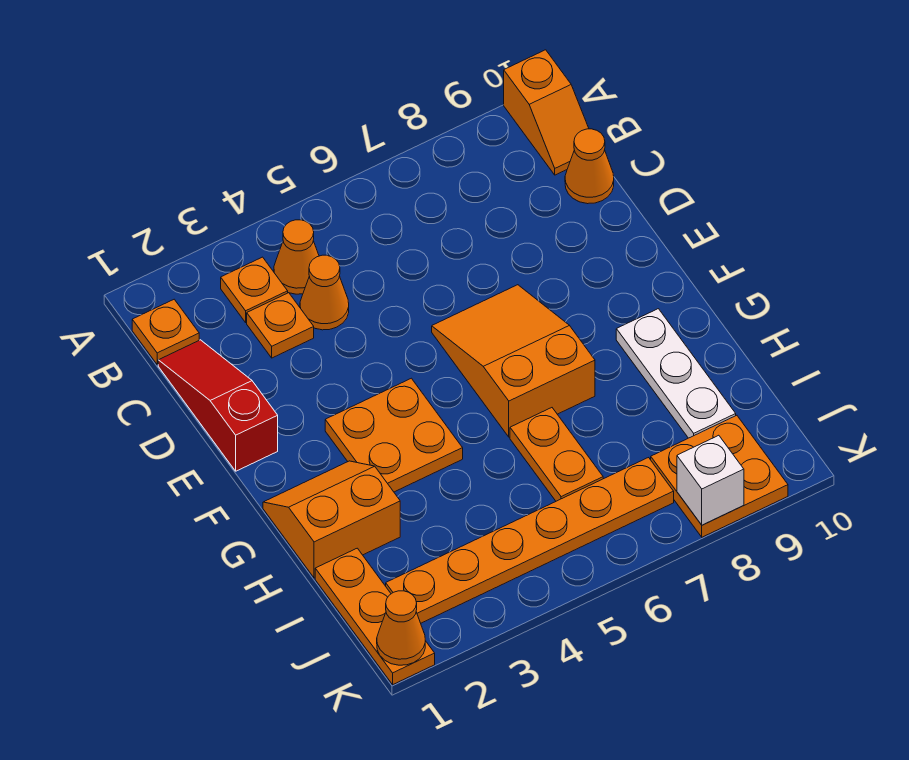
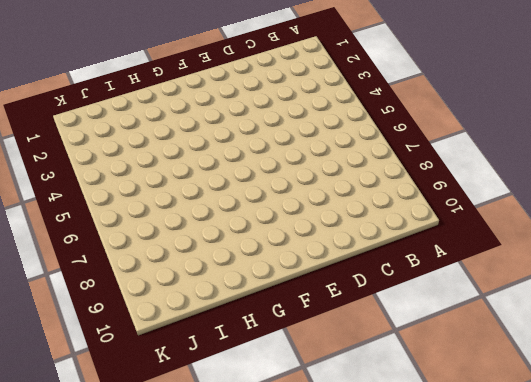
none -> orange slope A10:B10 level 1 top A
none -> orange plate B1 level 1
none -> orange plate B3 level 1

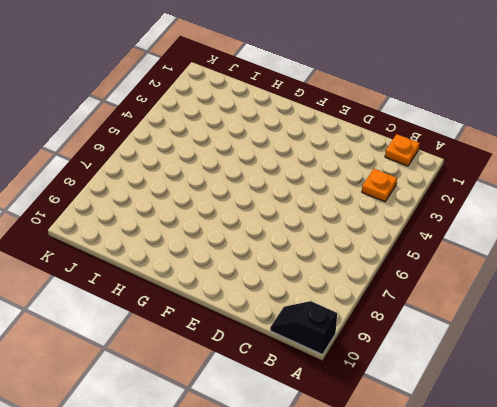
black slope A10:B10 level 1 top A -> orange slope A10:B10 level 1 top A
none -> orange cone B4 level 1
none -> red slope C1:E1 level 1 top E
none -> orange plate C3 level 1

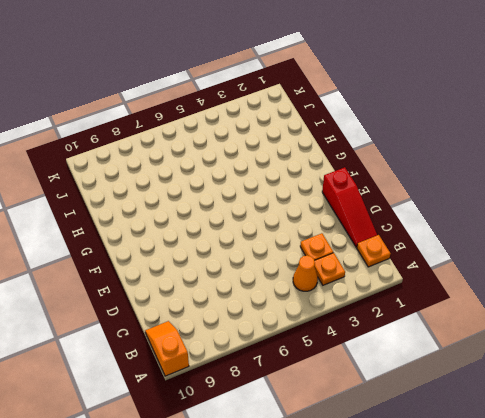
none -> orange cone C4 level 1
none -> orange cone C10 level 1
none -> orange slope E6:G7 level 1 top G

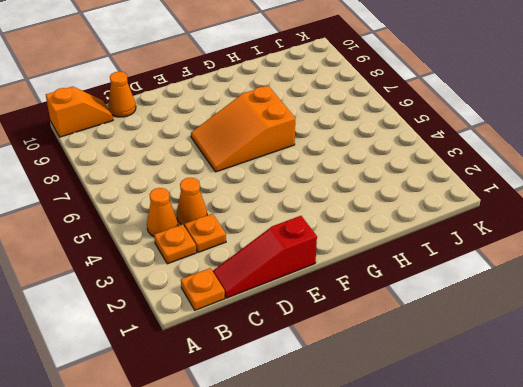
none -> orange plate F3:G4 level 1
none -> orange slope G1:H2 level 1 top H
none -> white plate G9:I9 level 1

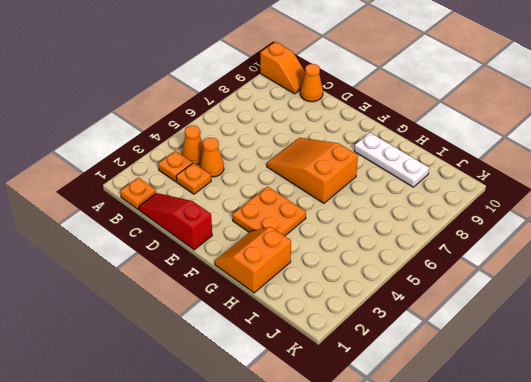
none -> orange plate H6:I6 level 1
none -> orange plate I1:K1 level 1
none -> orange plate J2:J7 level 1

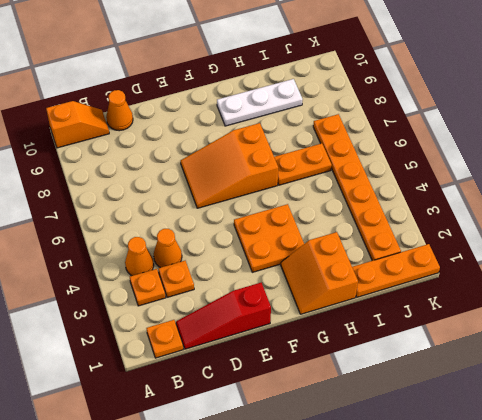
none -> orange plate J8:K9 level 1
none -> orange cone K1 level 2
none -> white brick K8 level 2

